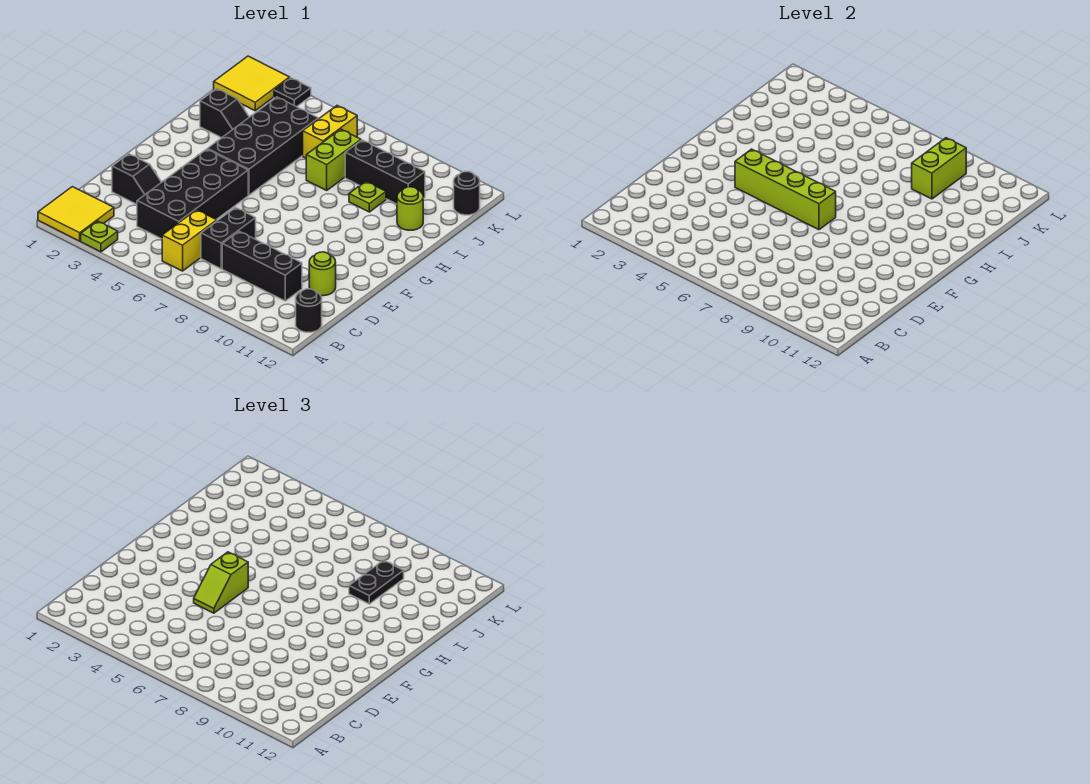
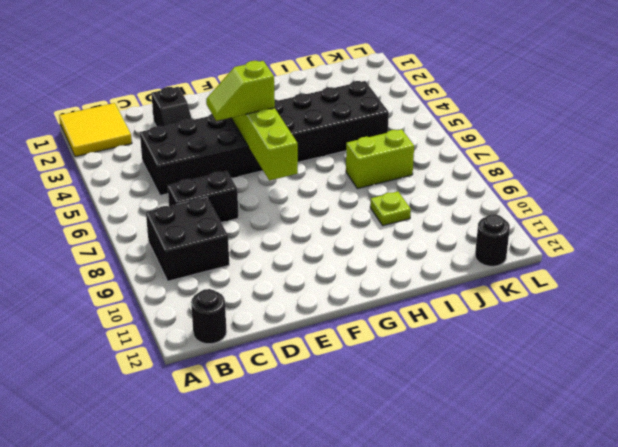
black brick B8:C9 level 1 -> black brick C8:C10 level 1
none -> lime plate A3 level 1
none -> yellow brick B6:C6 level 1
none -> lime round brick D11 level 1

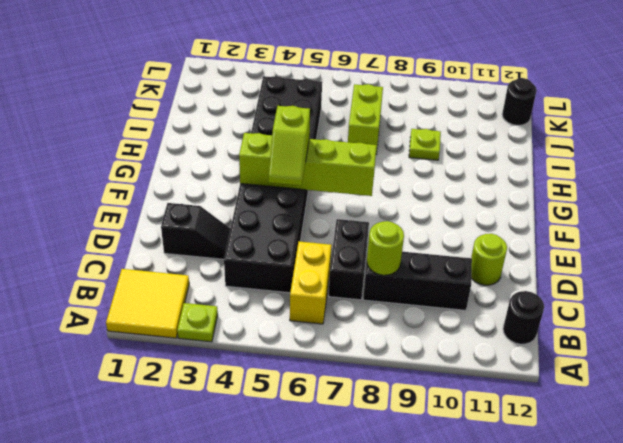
lime round brick C8 level 2 -> lime round brick I11 level 1
none -> black slope I2:I3 level 1 top 2
none -> yellow brick J6:K6 level 1
none -> black brick J8:J10 level 1

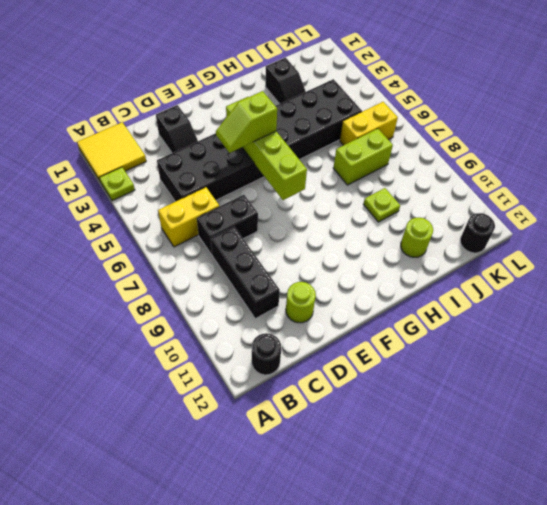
none -> black brick J8:J10 level 1
none -> yellow tile K1:L2 level 1
none -> black plate L3 level 1

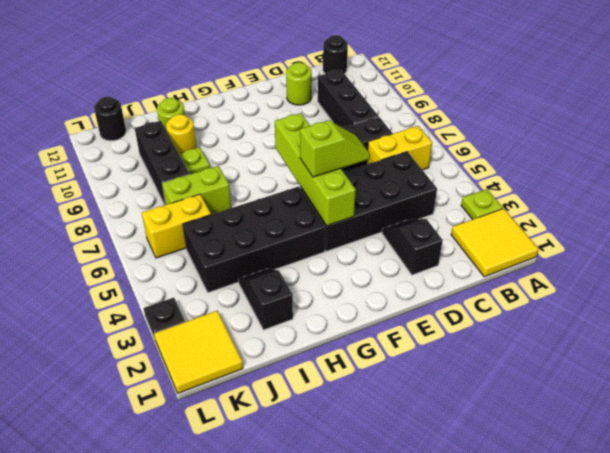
yellow round brick I10 level 1 -> none
none -> lime brick J9:K9 level 2
none -> black plate I9:J9 level 3

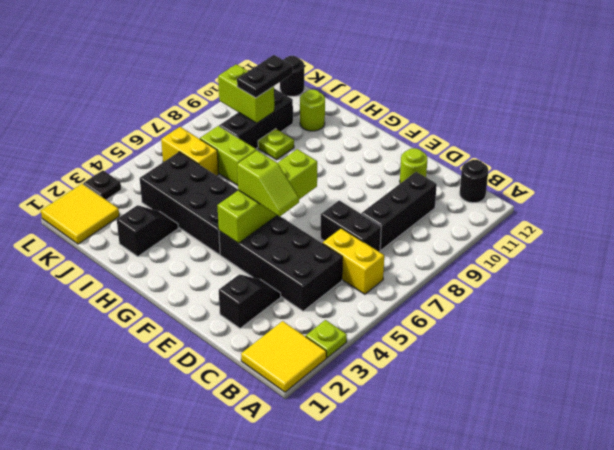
black plate J9:J10 level 3 -> black plate I9:J9 level 3

